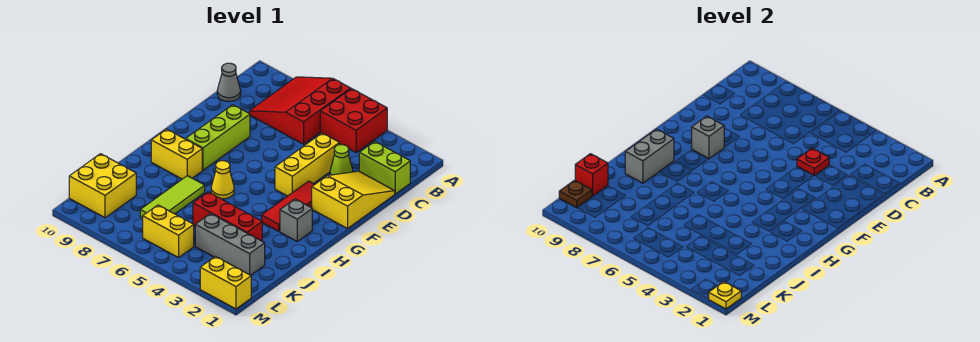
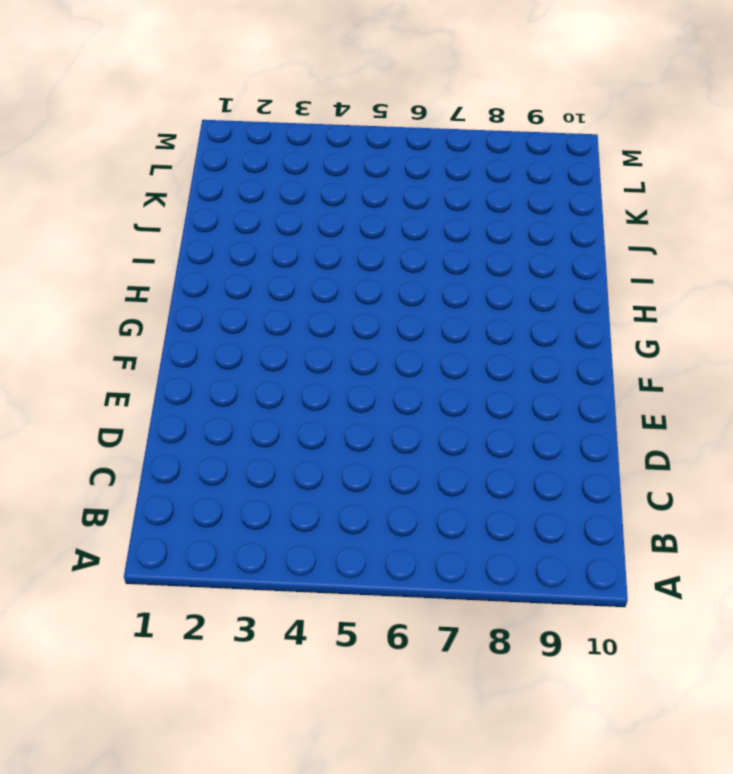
none -> red brick A4:B5 level 1
none -> red slope A6:C8 level 1 top 6
none -> lime brick C1:C2 level 1

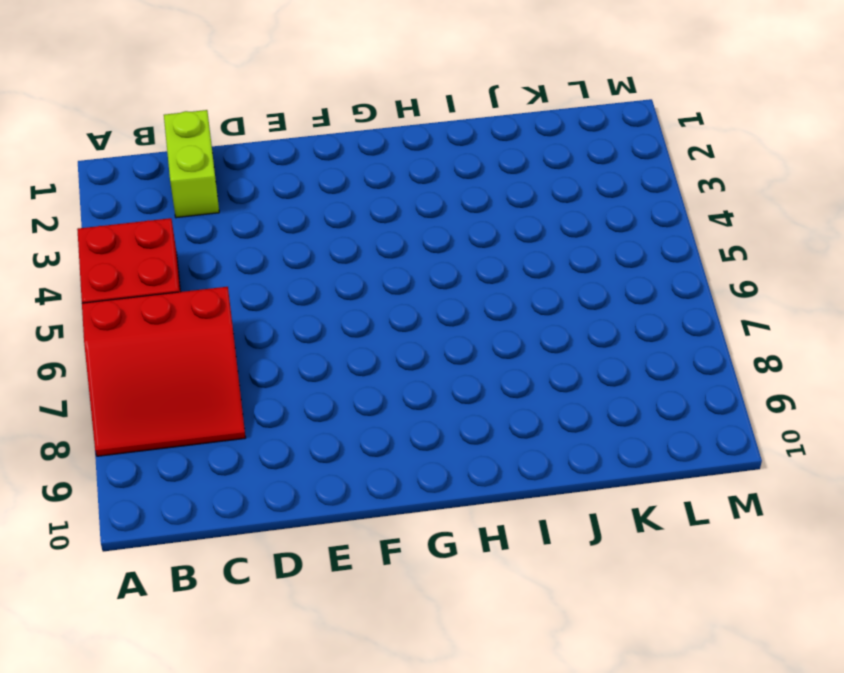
none -> grey cone C10 level 1
none -> yellow slope D1:F2 level 1 top F
none -> lime cone D3 level 1

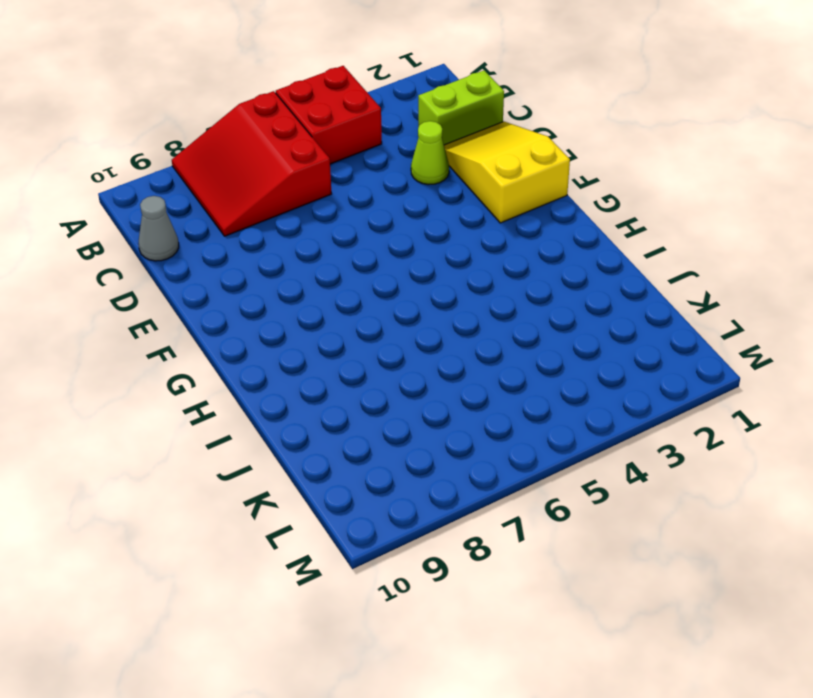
none -> yellow brick D4:F4 level 1
none -> lime brick E8:G8 level 1
none -> red tile F3:H3 level 1

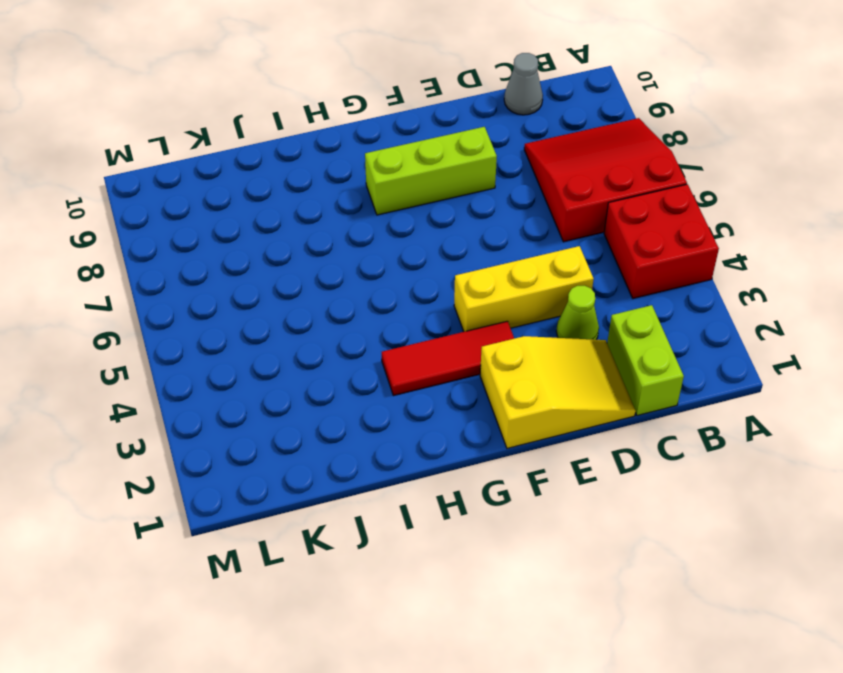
none -> grey brick H2 level 1
none -> yellow cone H6 level 1
none -> yellow brick H8:H9 level 1

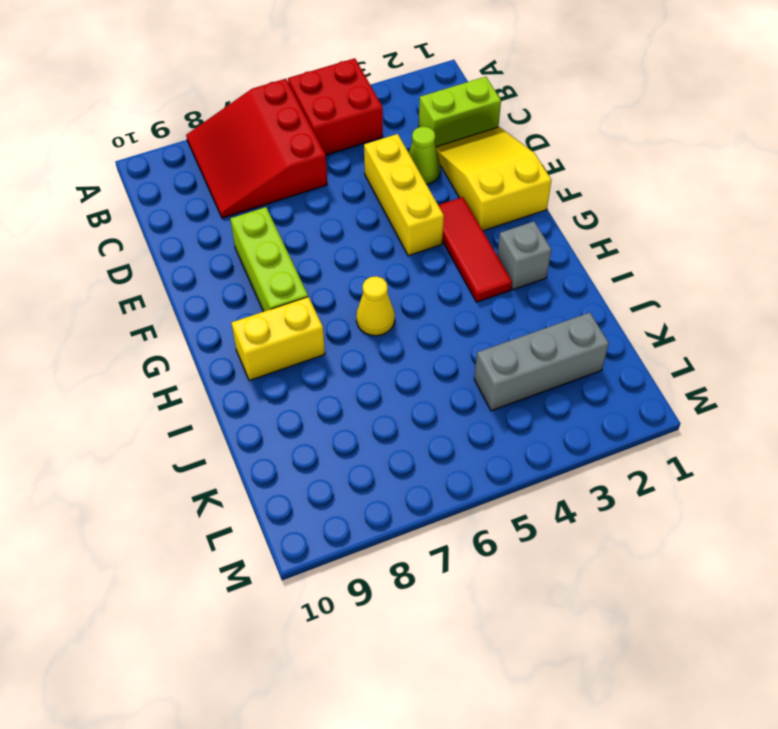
none -> grey cone C10 level 1
none -> lime tile I7:K7 level 1
none -> red brick J3:J5 level 1

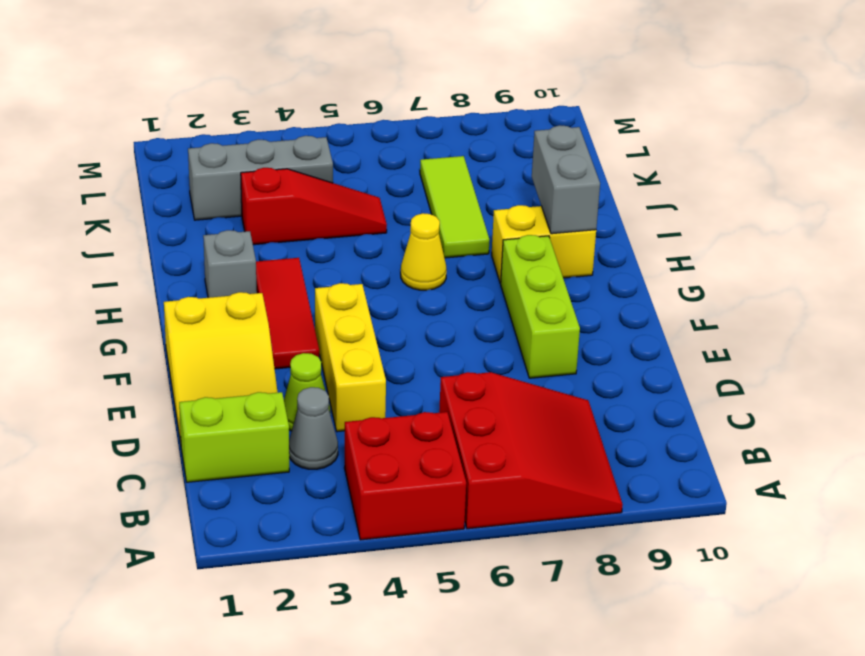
grey cone C3 level 1 -> grey cone C10 level 1
red slope J3:J5 level 1 top 3 -> red brick J3:J5 level 1
none -> yellow brick K9:L10 level 1
none -> yellow brick L5:L6 level 1
none -> yellow brick M1:M2 level 1

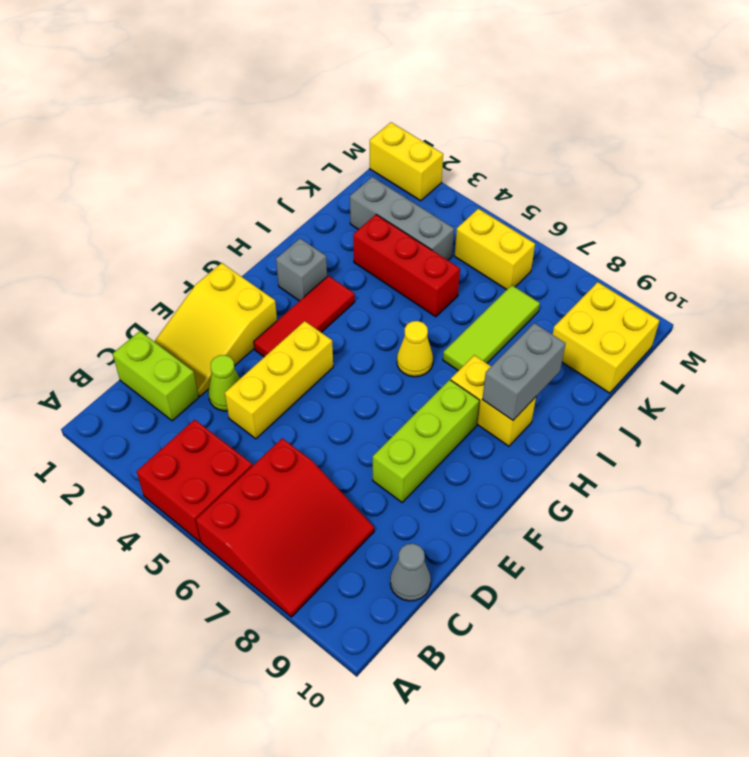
none -> red plate D4 level 2
none -> grey brick F8 level 2
none -> red brick K10 level 2

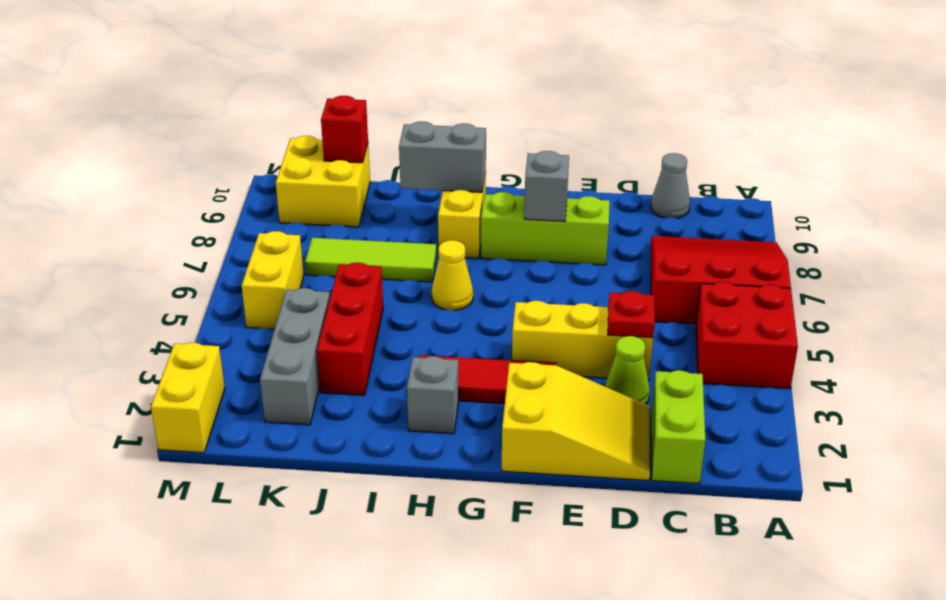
none -> brown plate L10 level 2
none -> yellow plate M1 level 2

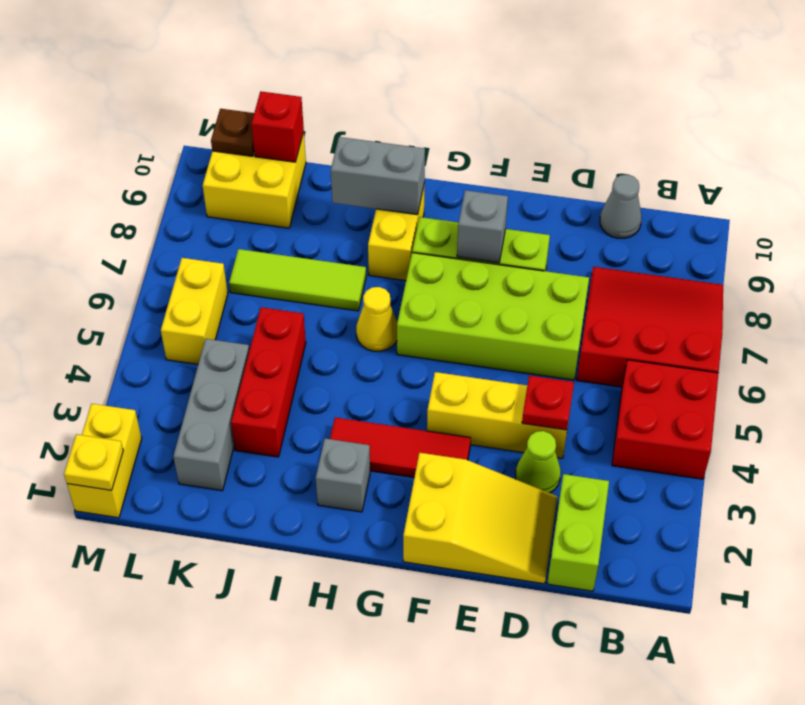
lime brick D6:G7 level 1 -> none

